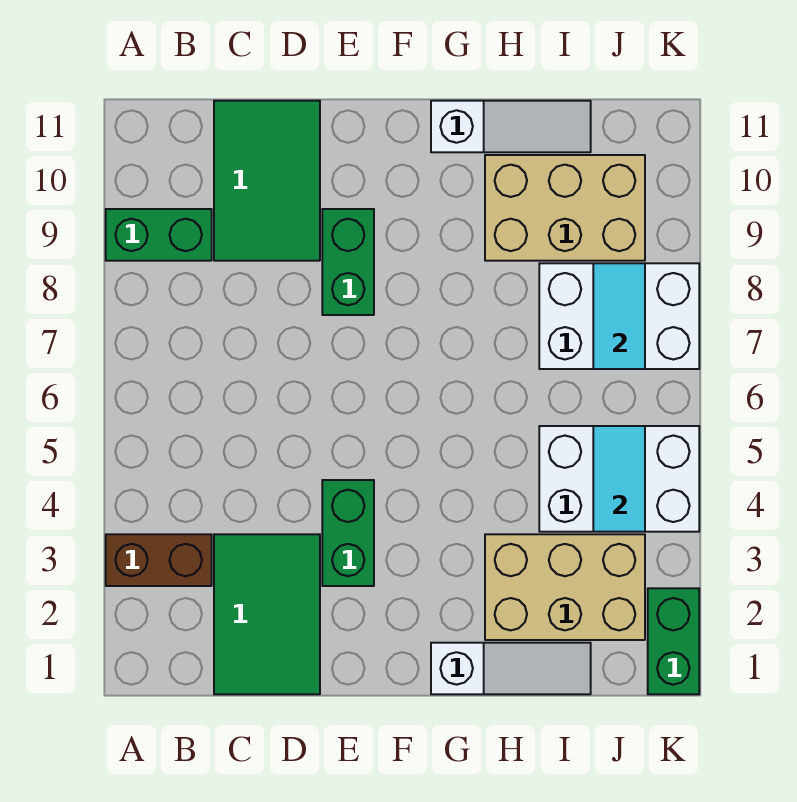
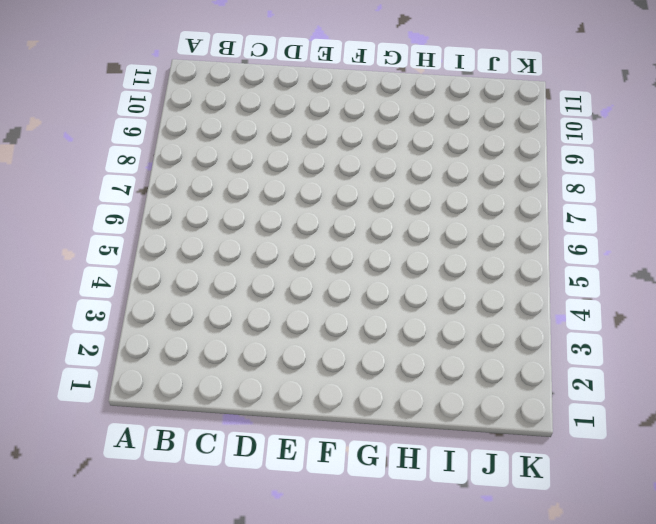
none -> brown brick A3:B3 level 1
none -> green brick A9:B9 level 1
none -> green tile C1:D3 level 1

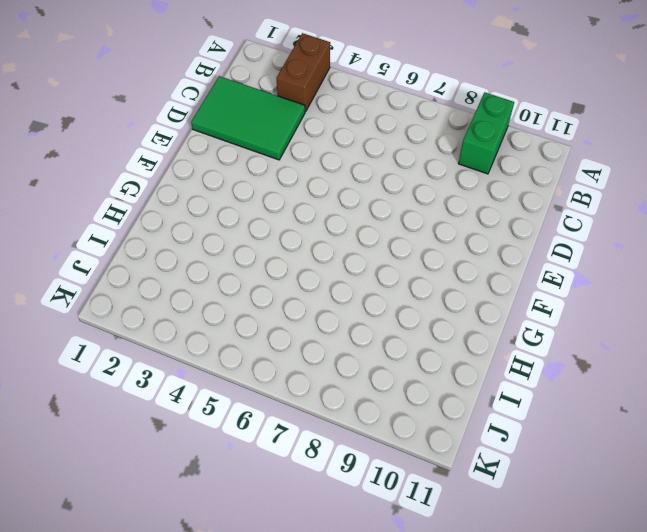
none -> green tile C9:D11 level 1
none -> green brick E3:E4 level 1
none -> green brick E8:E9 level 1

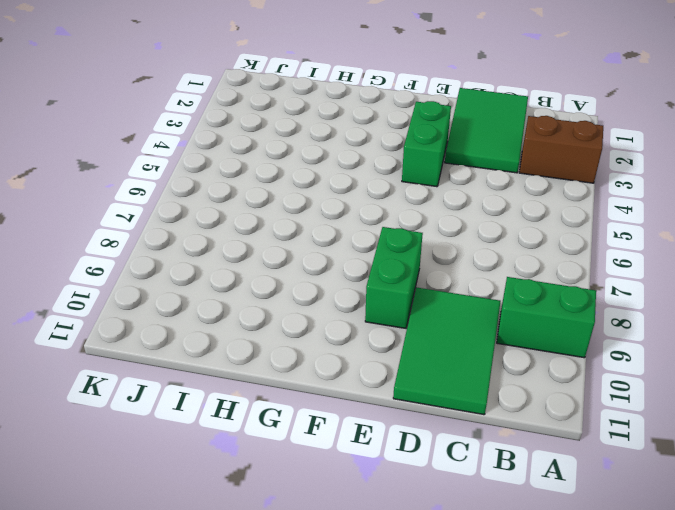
none -> white slope G1:I1 level 1 top G
none -> white slope G11:I11 level 1 top G
none -> tan brick H2:J3 level 1

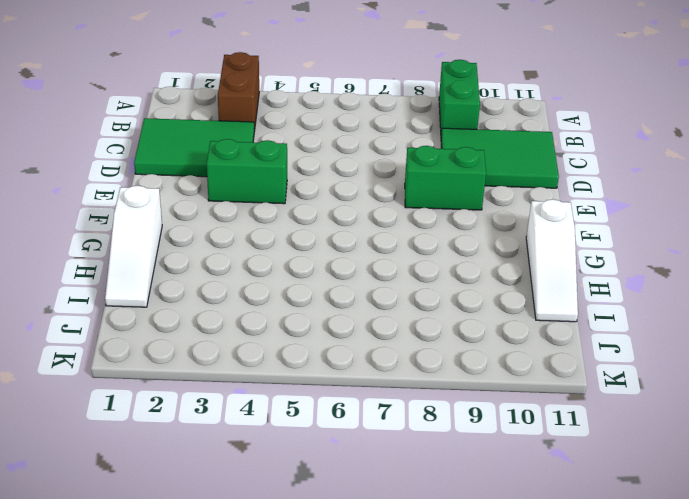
none -> tan brick H2:J3 level 1
none -> tan brick H9:J10 level 1
none -> white brick I4:K5 level 1

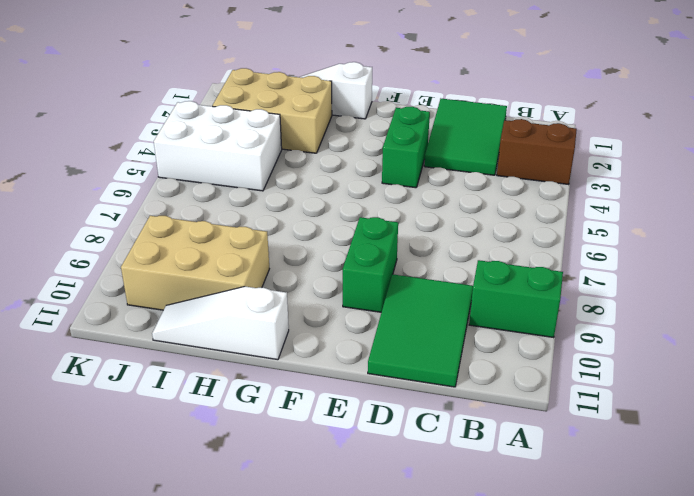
none -> white brick I7:K8 level 1
none -> green brick K1:K2 level 1
none -> cyan tile J4:J5 level 2

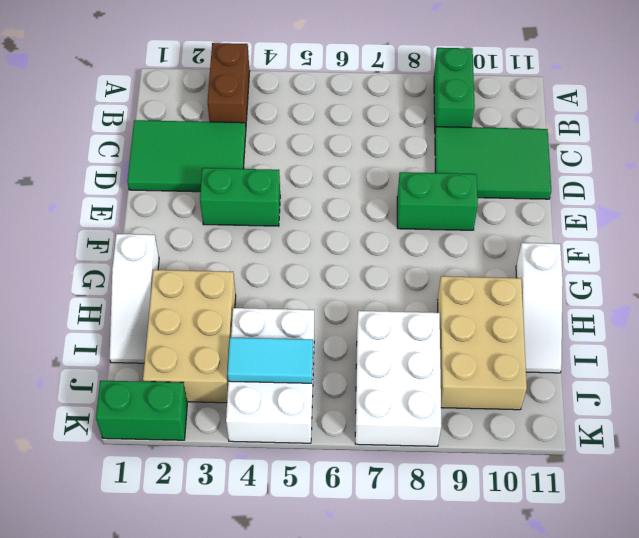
none -> cyan tile J7:J8 level 2

